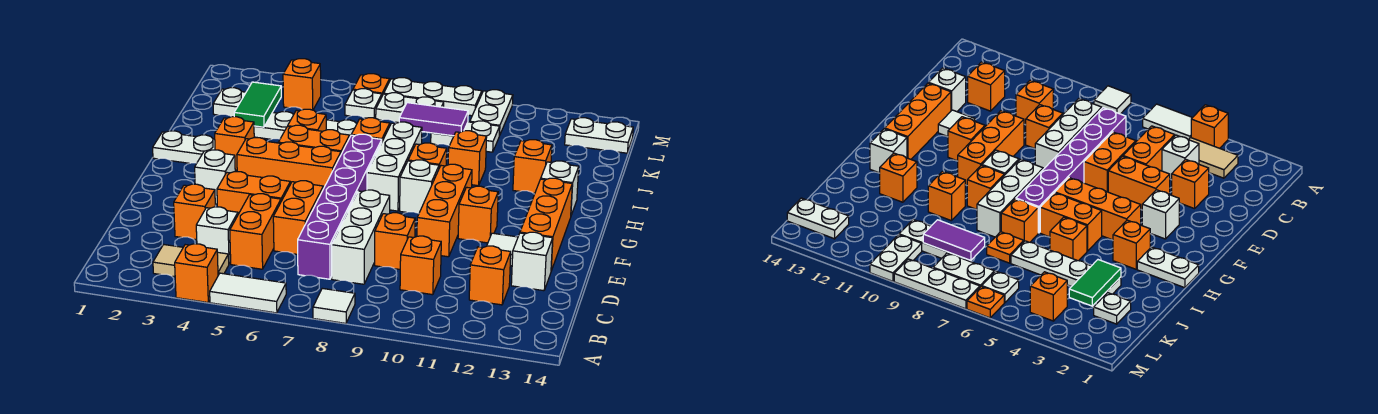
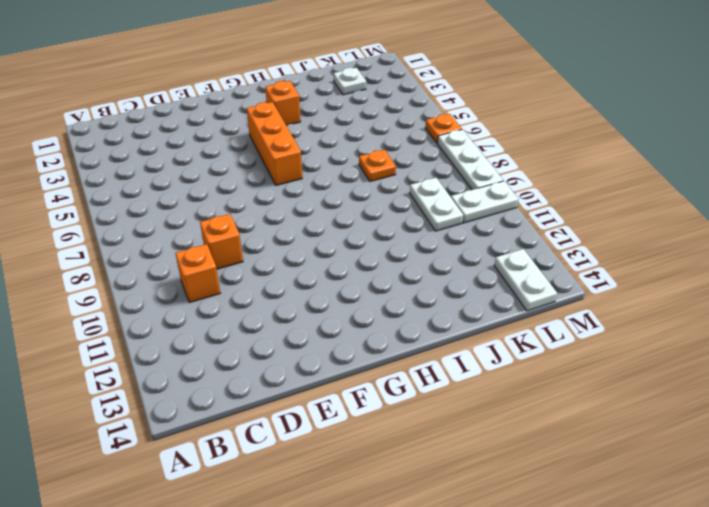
none -> orange brick A4 level 1
none -> white tile A5:A6 level 1
none -> white tile A8 level 1
none -> tan tile B3:B4 level 1

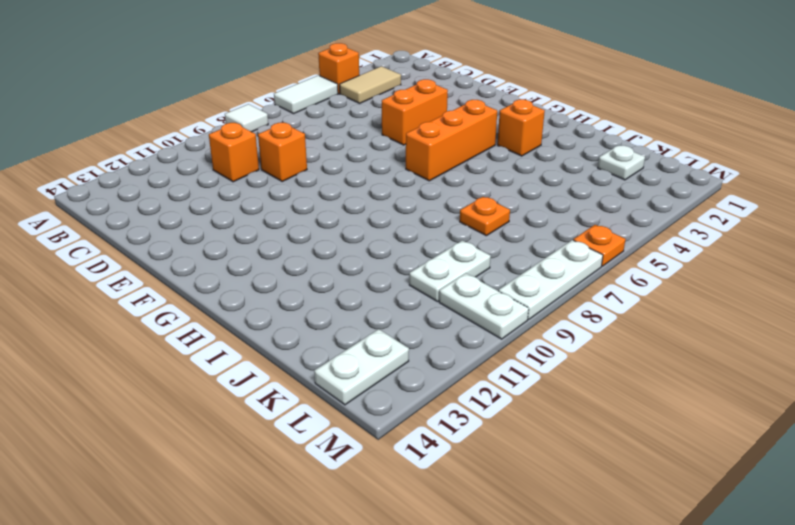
none -> white brick C4 level 1
none -> orange brick C5:D5 level 1
none -> purple brick C7:H7 level 1
none -> white brick C8:E8 level 1

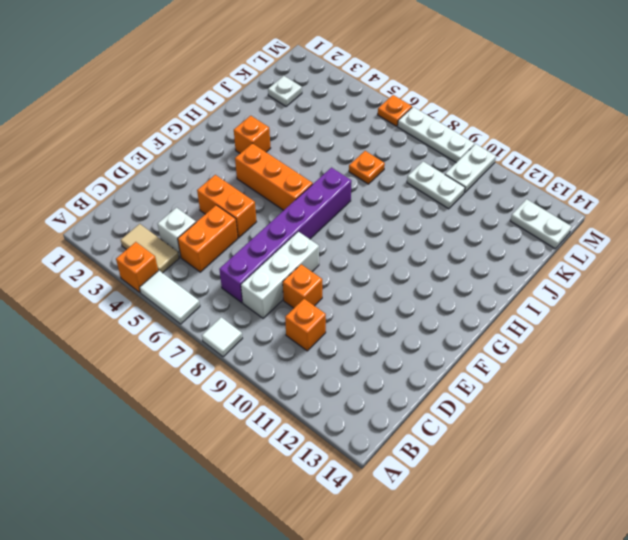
none -> orange brick C12 level 1
none -> orange brick D3 level 1
none -> orange brick D6:E6 level 1
none -> white brick D13 level 1

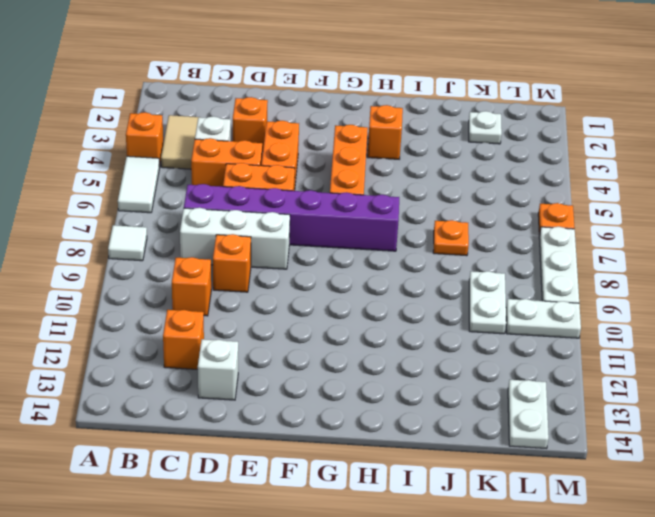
none -> orange brick E10:G10 level 1
none -> white tile E12 level 1
none -> orange brick E13:G13 level 1
none -> white brick F3 level 1

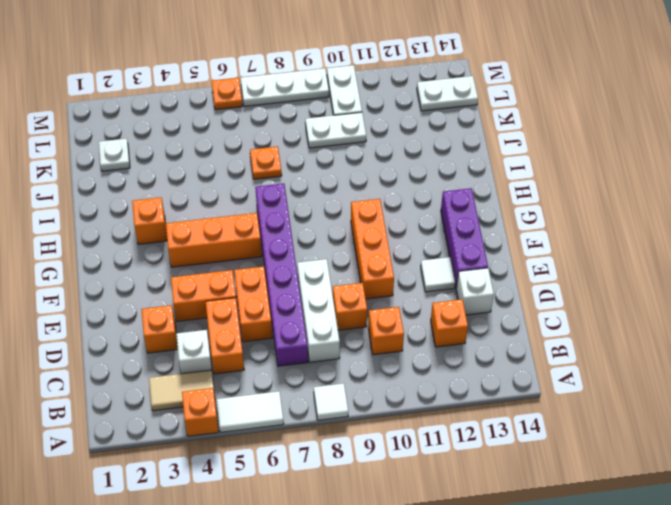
purple brick E13:G13 level 1 -> orange brick E13:G13 level 1
none -> white brick F3 level 1
none -> orange brick F11 level 1
none -> white brick G8:I8 level 1
none -> white brick G9 level 1

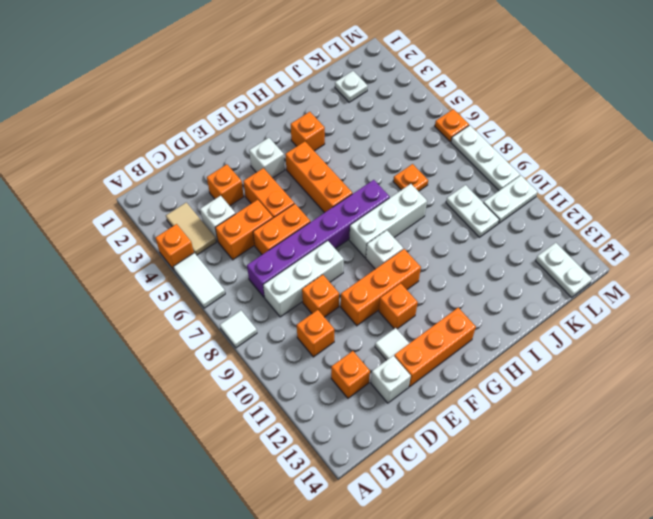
none -> white plate H1:H2 level 1
none -> orange brick H5:H6 level 1
none -> orange brick H9 level 1
none -> white brick H13 level 1

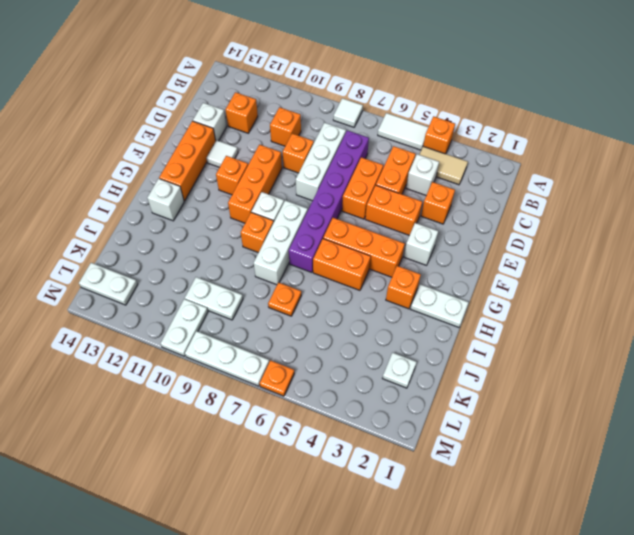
none -> orange brick I5 level 1
none -> orange brick I7 level 1
none -> orange brick I10 level 1
none -> orange brick I12 level 1

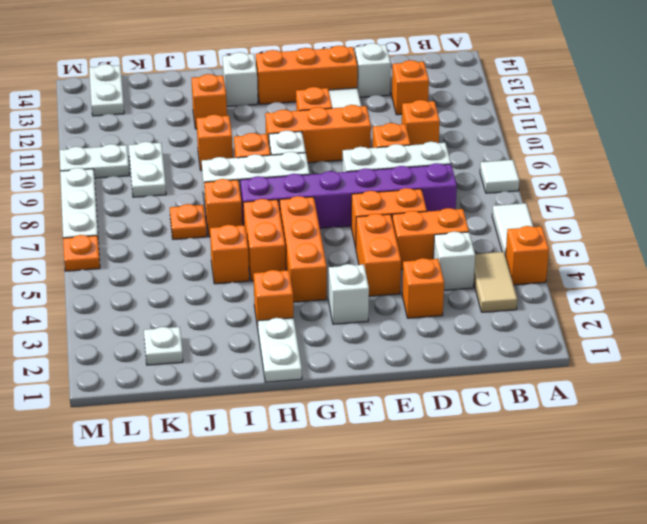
none -> white plate J3:J6 level 1
none -> orange brick L4 level 1
none -> white plate L6 level 1
none -> white plate L7:L8 level 1

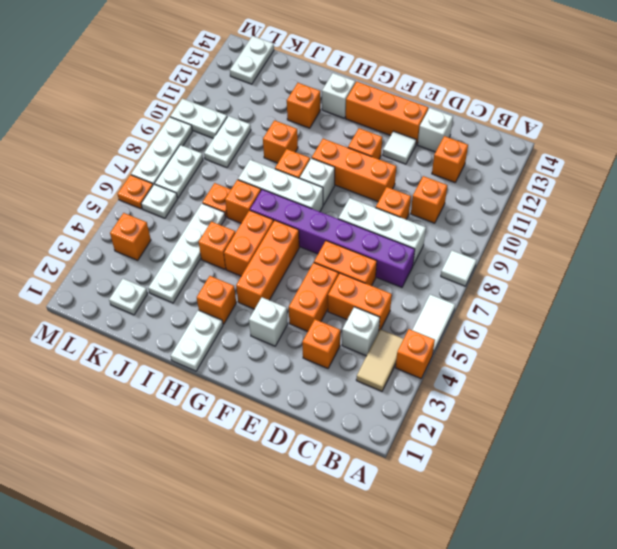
none -> green tile J3:K3 level 2
none -> purple tile K8:K9 level 2

